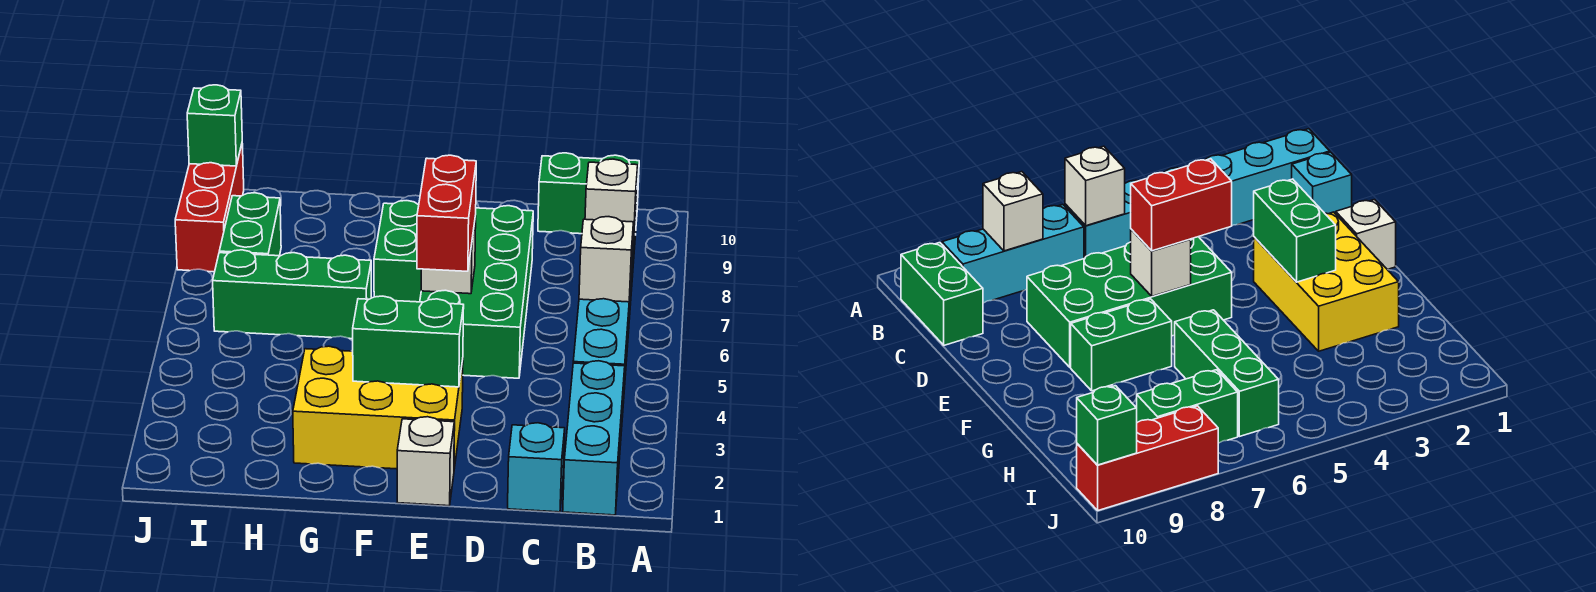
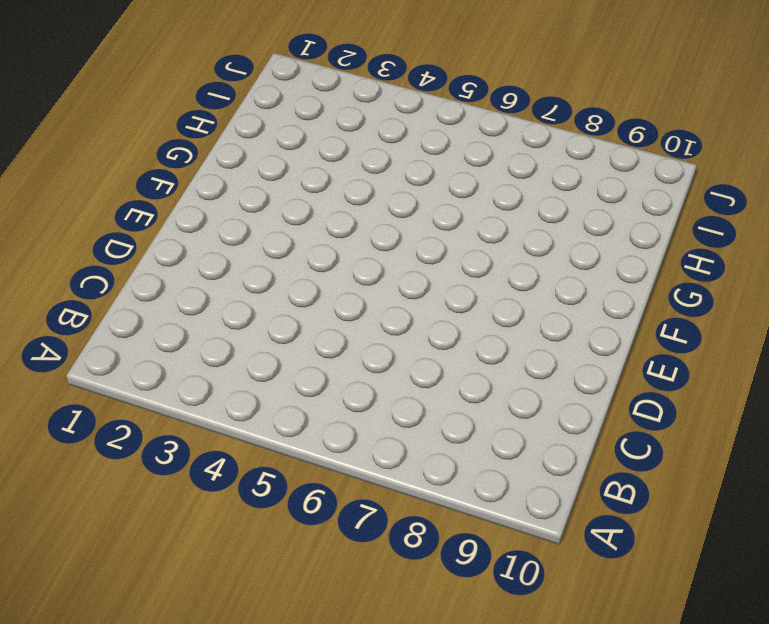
none -> cyan brick B1:B3 level 1
none -> cyan brick B4:B6 level 1
none -> cyan brick B7:B9 level 1

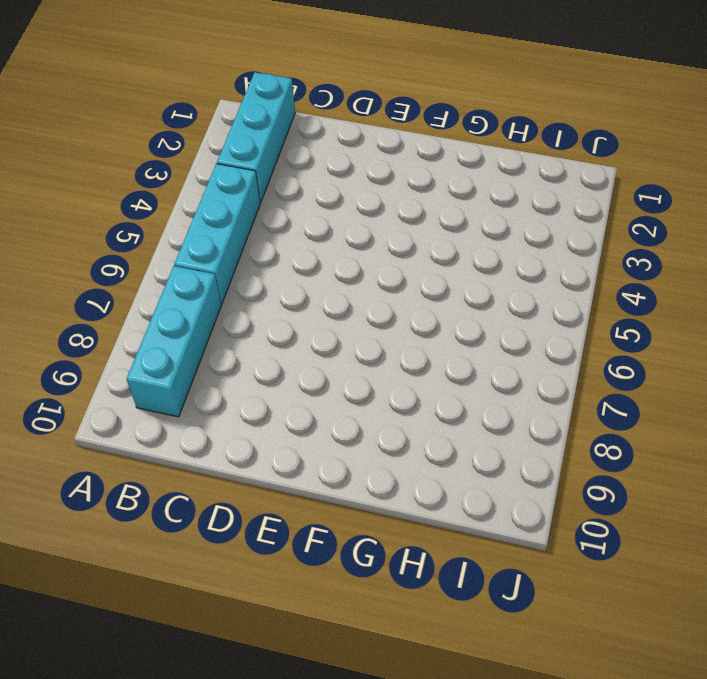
none -> green brick B10:C10 level 1
none -> cyan brick C1 level 1
none -> green brick D5:E8 level 1

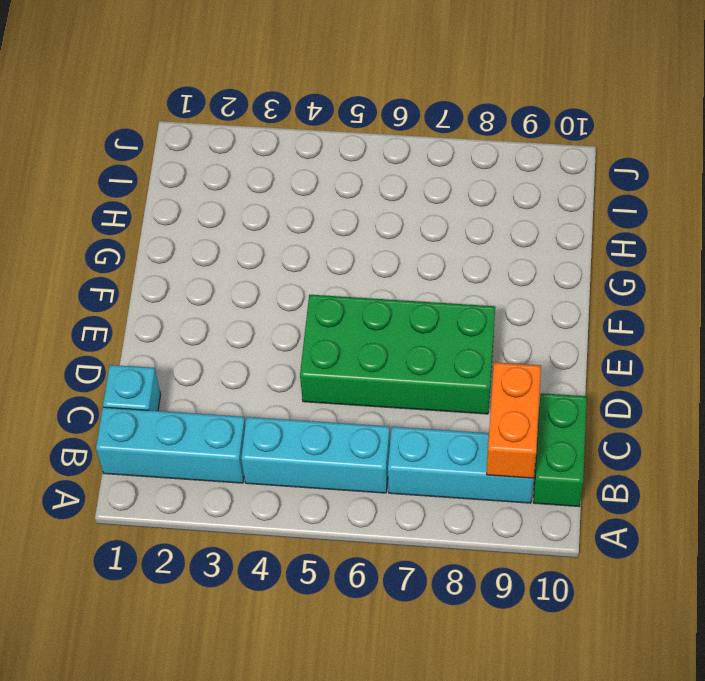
orange brick B9:C9 level 2 -> none
none -> white brick E1 level 1
none -> yellow brick E2:G3 level 1
none -> green brick F7:F8 level 1

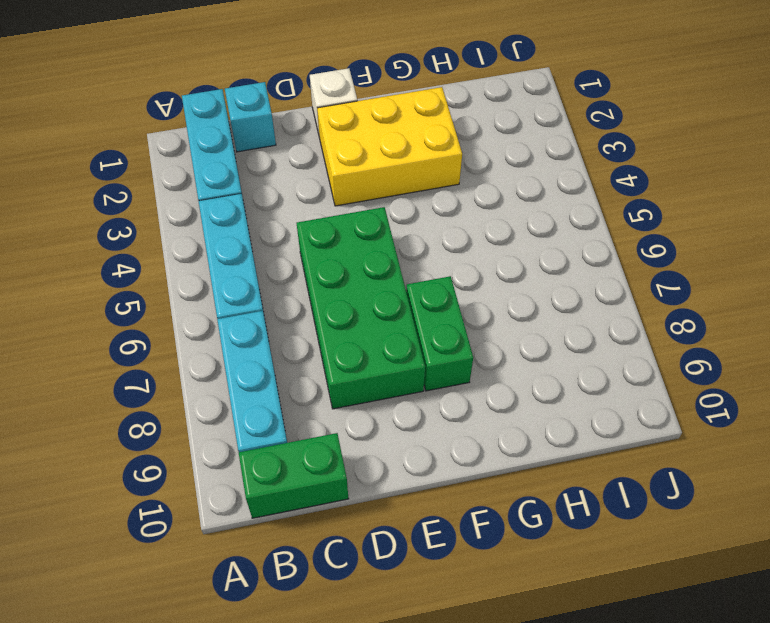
none -> green brick G6:I6 level 1
none -> green brick I7:I8 level 1
none -> red brick J8:J10 level 1

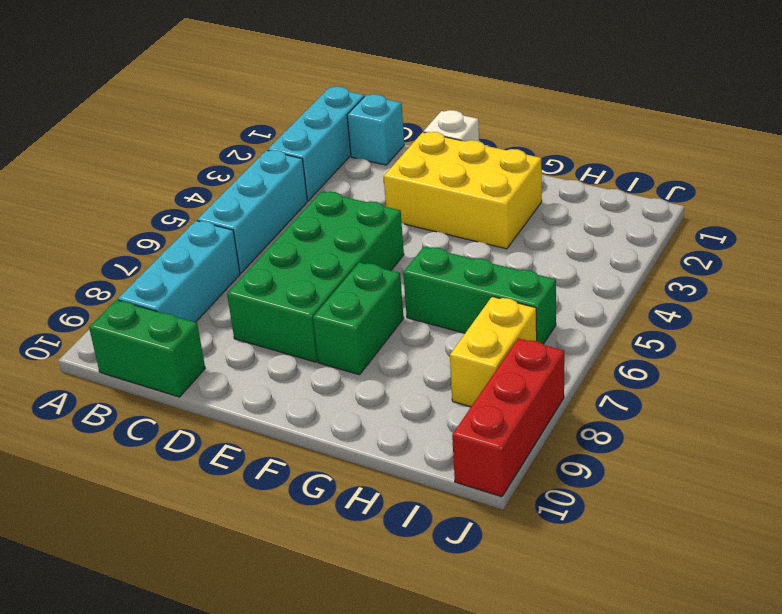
yellow brick I7:I8 level 1 -> green brick I7:I8 level 1
none -> white brick B6 level 2
none -> white brick B8 level 2
none -> green brick E3:F3 level 2

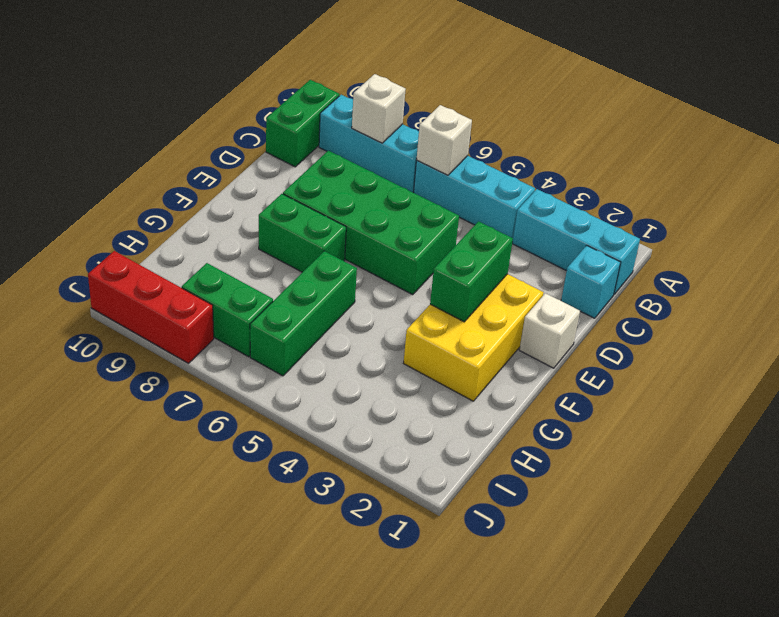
none -> white brick E6 level 2
none -> green brick J10 level 2
none -> red brick E5:E6 level 3

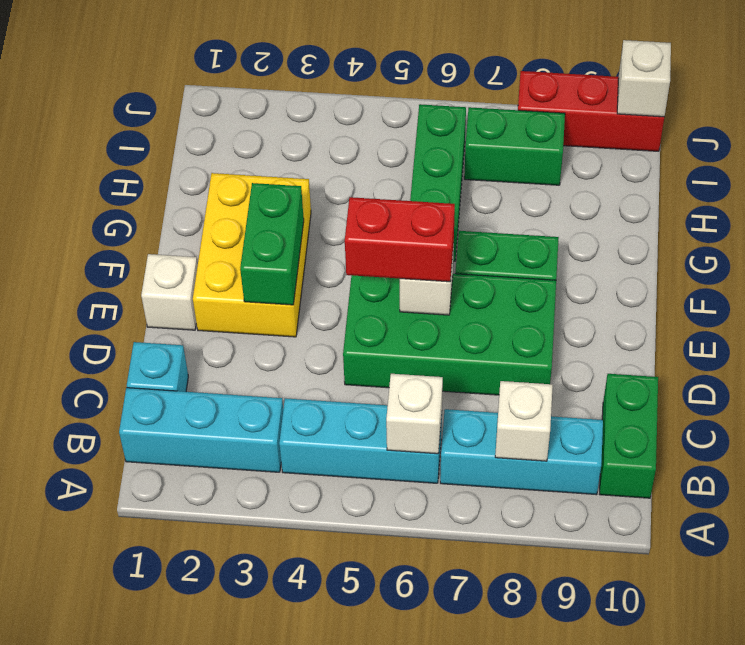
white brick J10 level 2 -> green brick J10 level 2

